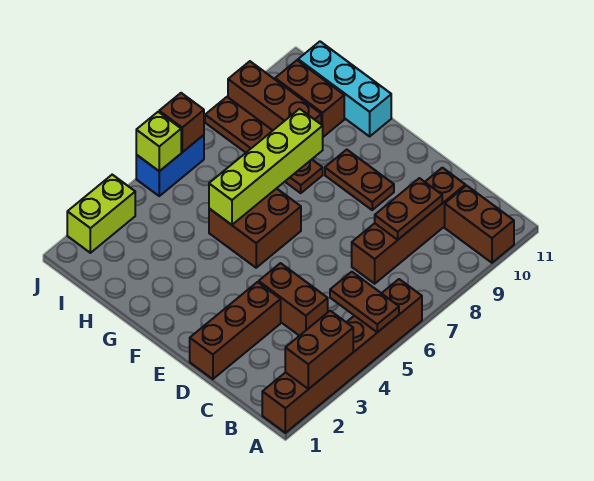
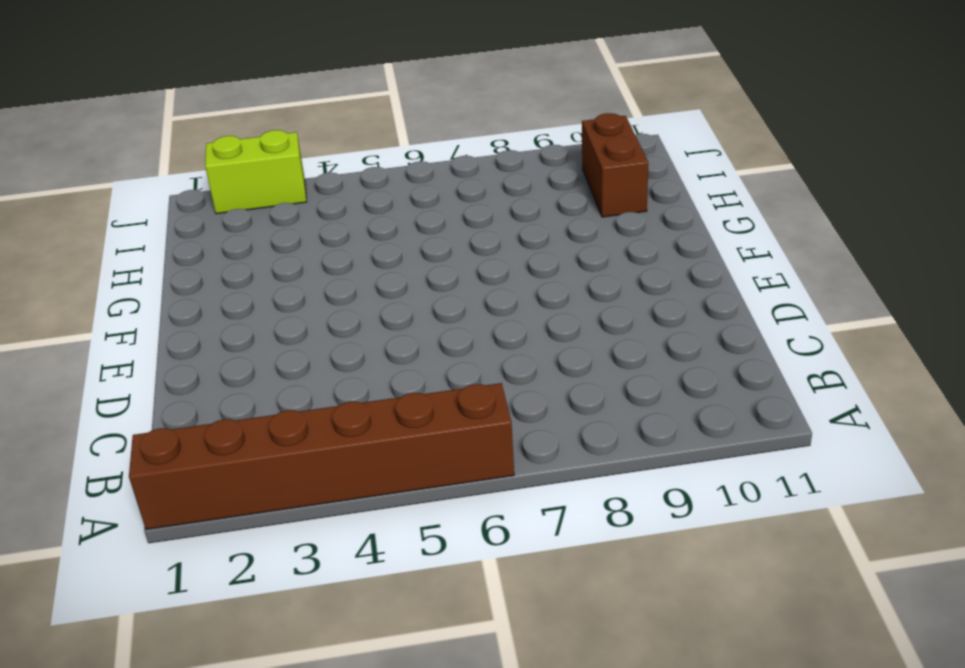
none -> brown brick A10:B10 level 1
none -> brown brick C4:D4 level 1
none -> brown brick C7:C10 level 1

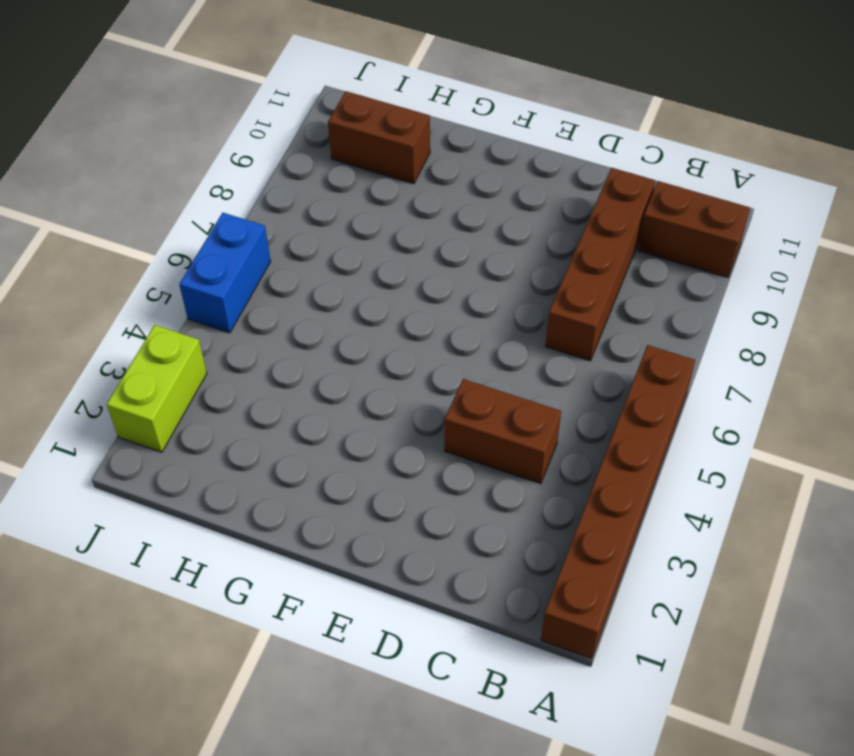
none -> brown brick D1:D3 level 1
none -> brown plate E9:F9 level 1
none -> brown brick F5:G6 level 1

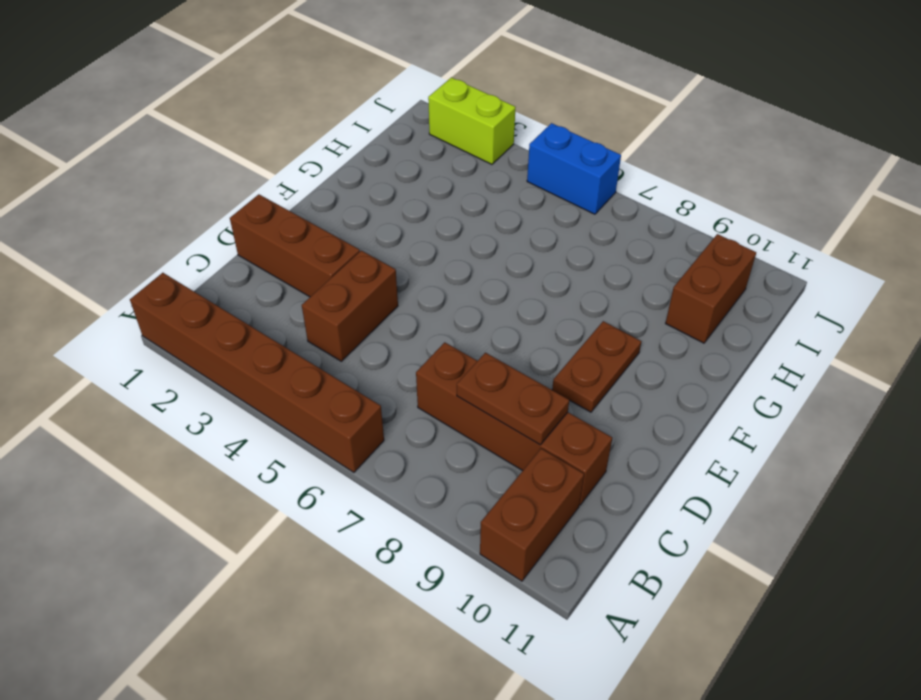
none -> brown brick F5:G6 level 1
none -> brown plate G8:J8 level 1
none -> cyan brick G11:I11 level 1

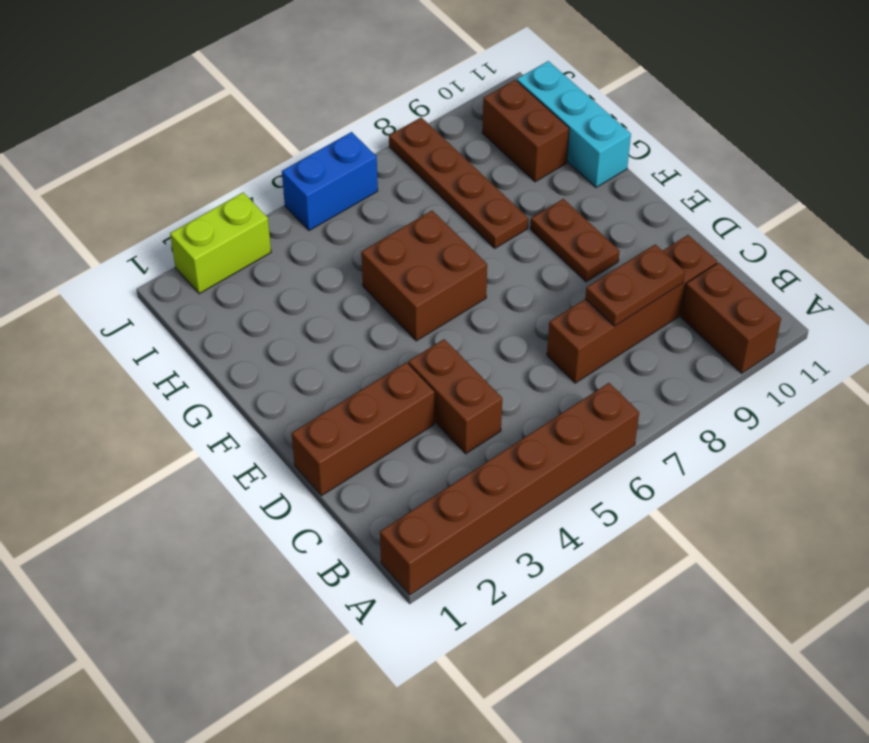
none -> brown brick H9:J9 level 1
none -> brown brick A2:A3 level 2
none -> brown plate A5:B5 level 2

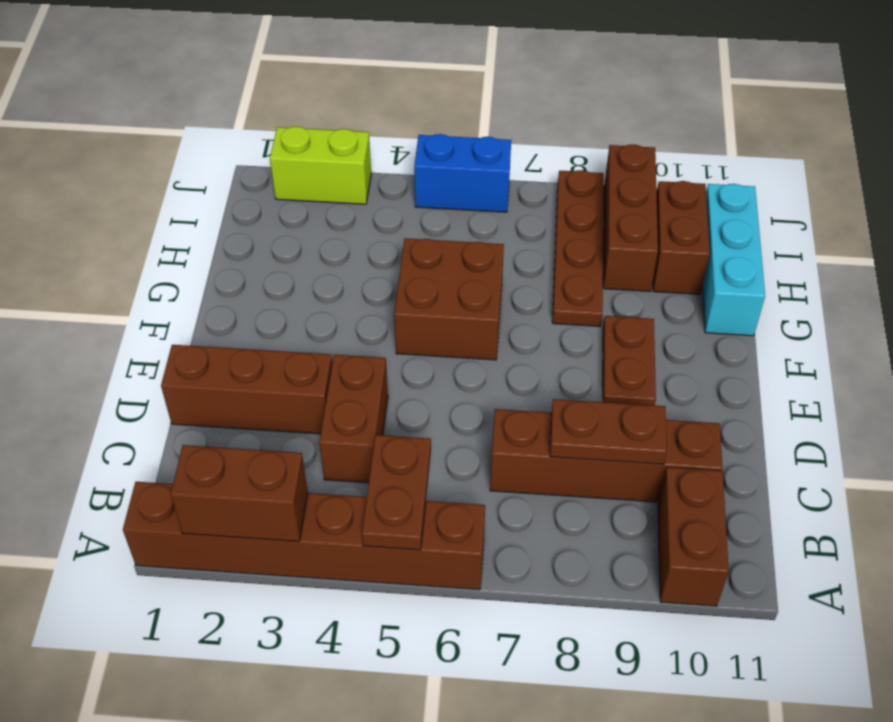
none -> lime brick G5:G8 level 2
none -> lime brick J5 level 2
none -> brown brick J6 level 2

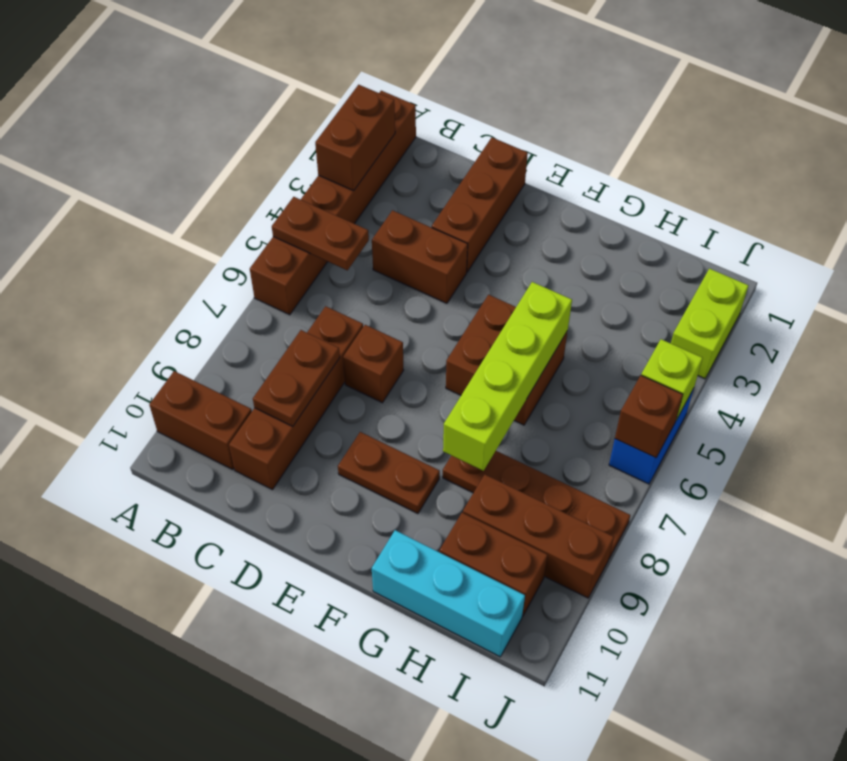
brown brick D7 level 1 -> none

